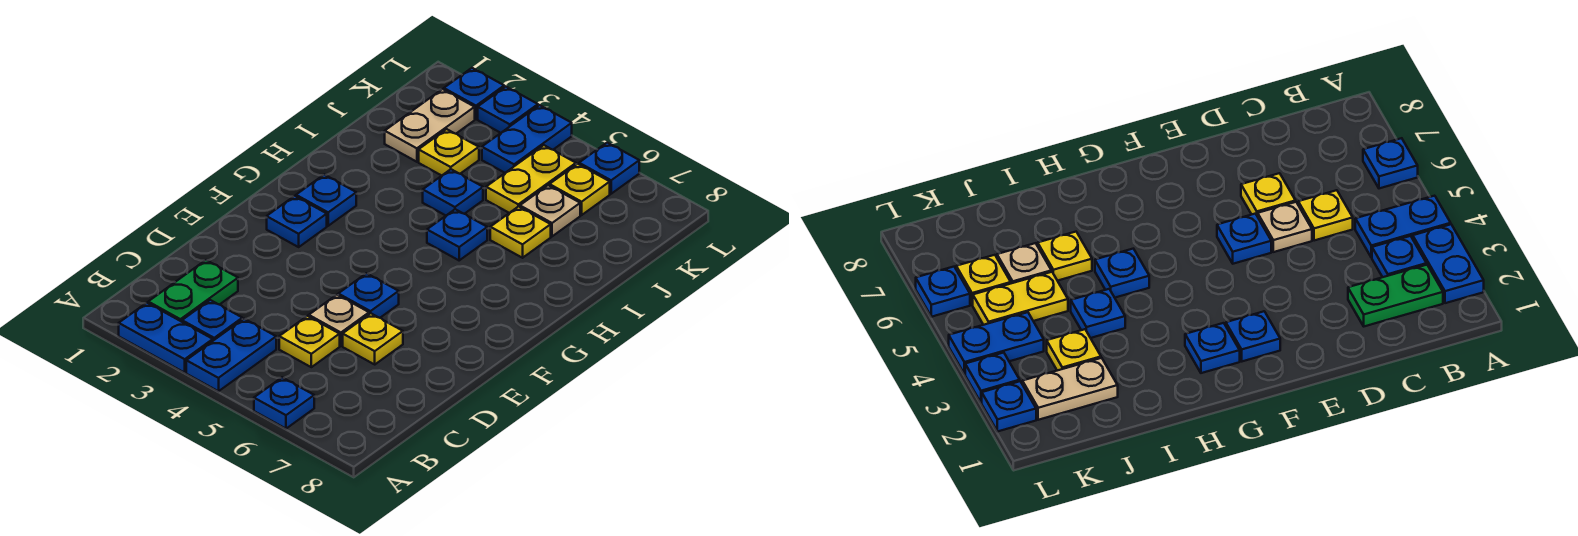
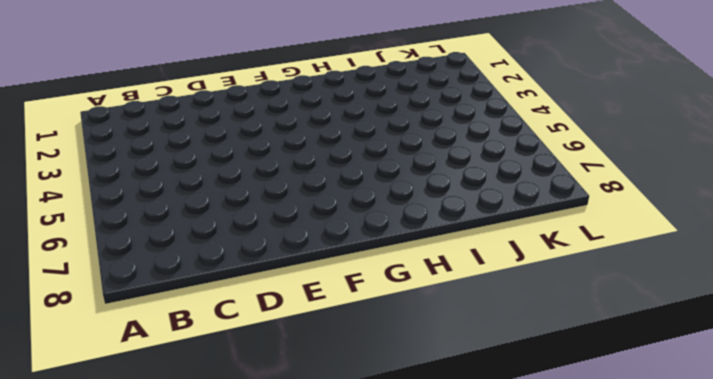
none -> blue plate A2:A3 level 1
none -> blue plate A4:B4 level 1
none -> blue plate A6 level 1

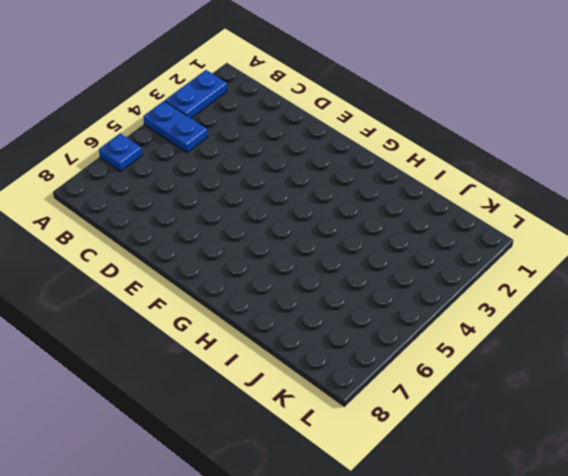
none -> green plate B2:C2 level 1
none -> blue plate B3 level 1
none -> yellow plate C5 level 1

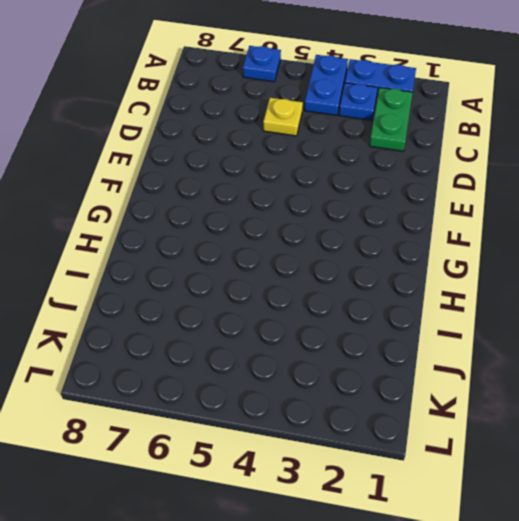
none -> tan plate D5 level 1
none -> yellow plate D6 level 1
none -> blue plate E5 level 1

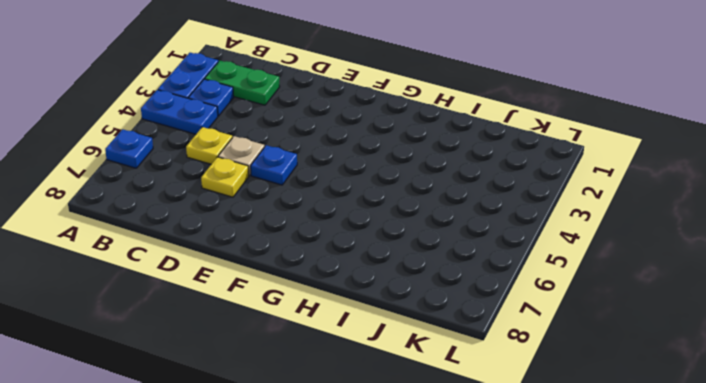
none -> blue plate F2 level 1
none -> blue plate G2 level 1
none -> blue plate H5 level 1

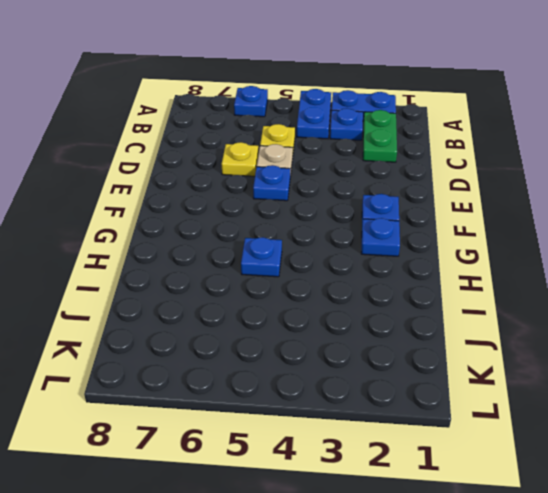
none -> blue plate I4 level 1
none -> yellow plate I6 level 1
none -> tan plate J2:K2 level 1

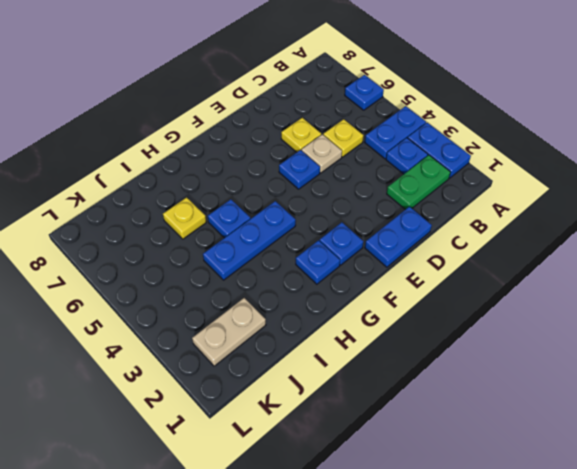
blue plate D1:E1 level 1 -> blue plate K4:L4 level 1
blue plate G4:I4 level 1 -> blue plate I4 level 1
none -> yellow plate J3 level 1
none -> yellow plate J5:K5 level 1
none -> tan plate J6 level 1

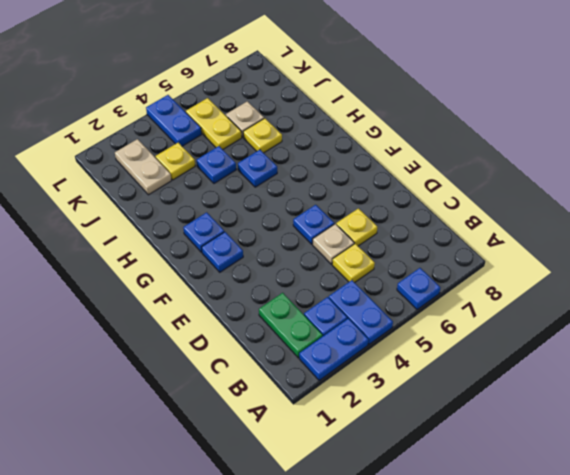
none -> yellow plate K6 level 1
none -> blue plate L2 level 1
none -> blue plate L3 level 1

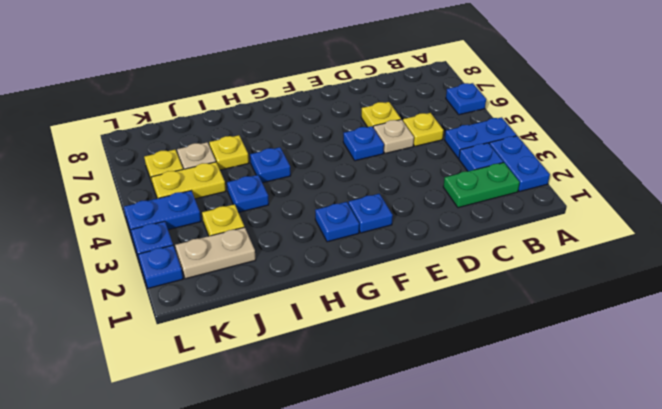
none -> blue plate L6 level 1

